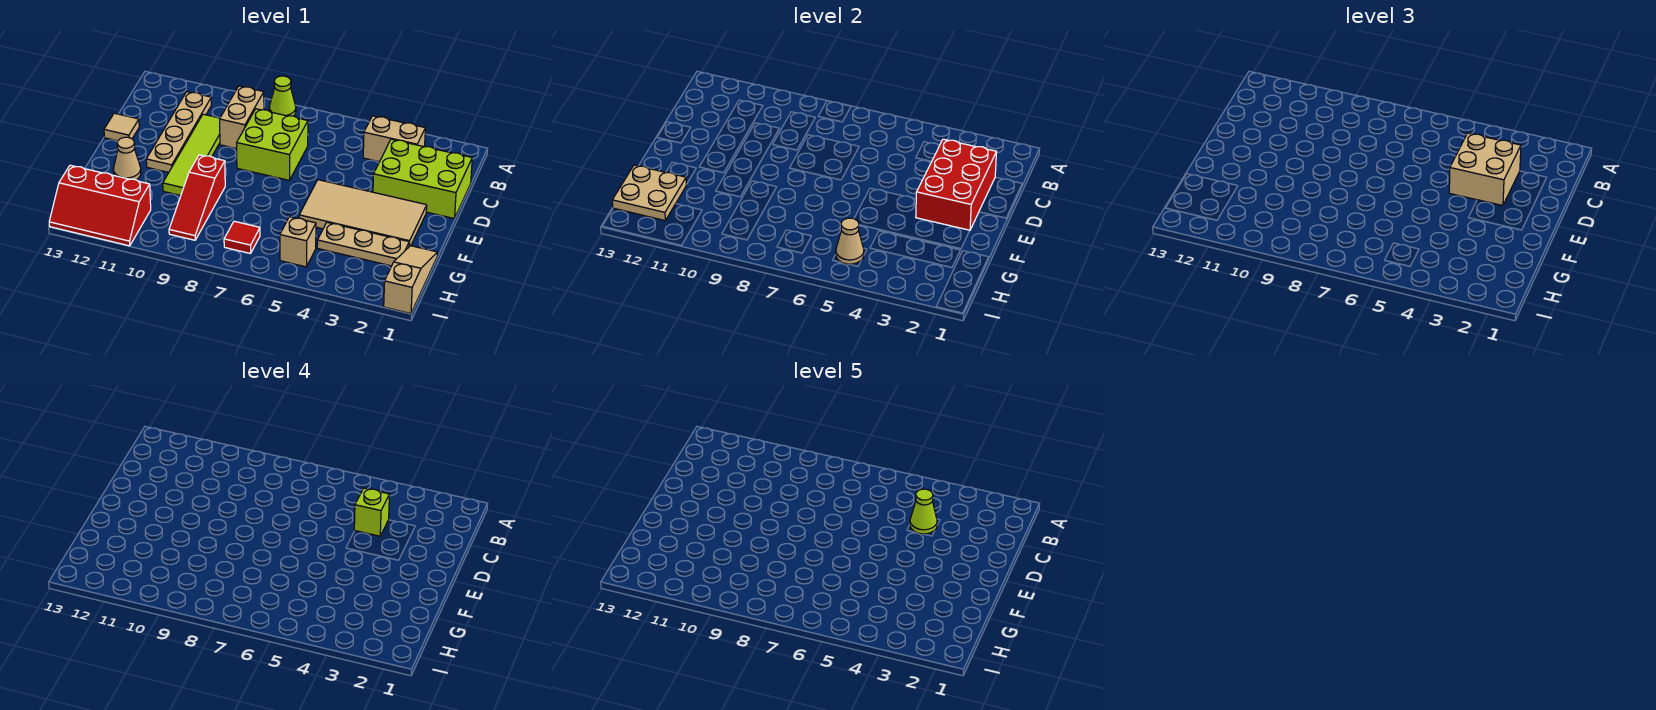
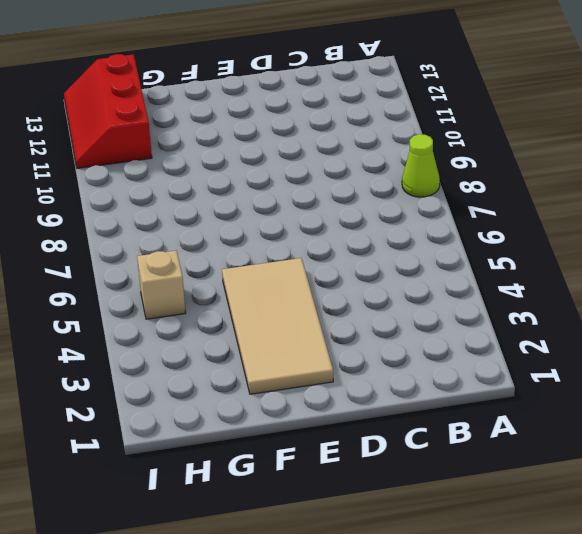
none -> tan brick B3:B4 level 1
none -> tan brick B9:C9 level 1
none -> tan plate B11:E11 level 1

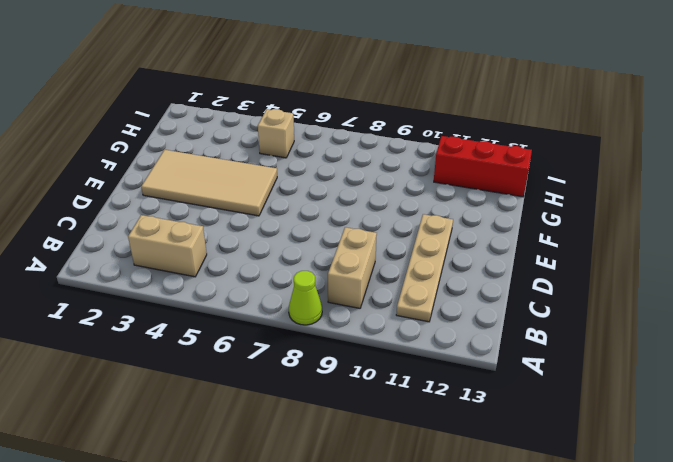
none -> lime brick C1:D3 level 1
none -> lime brick C7:D8 level 1
none -> lime tile C10:F10 level 1

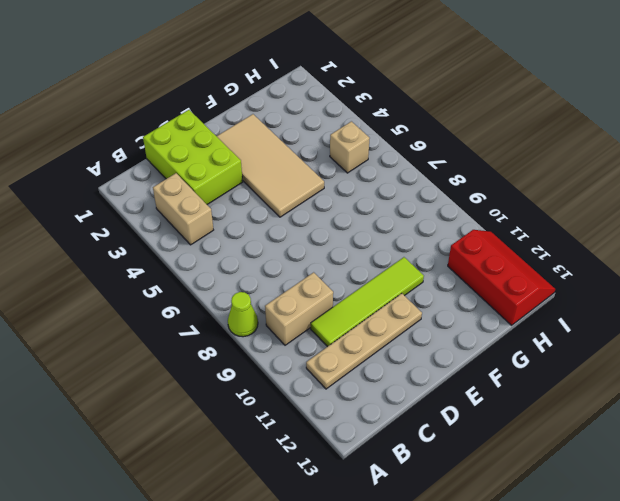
none -> lime brick C7:D8 level 1
none -> tan tile D13 level 1
none -> red slope F9:H9 level 1 top F

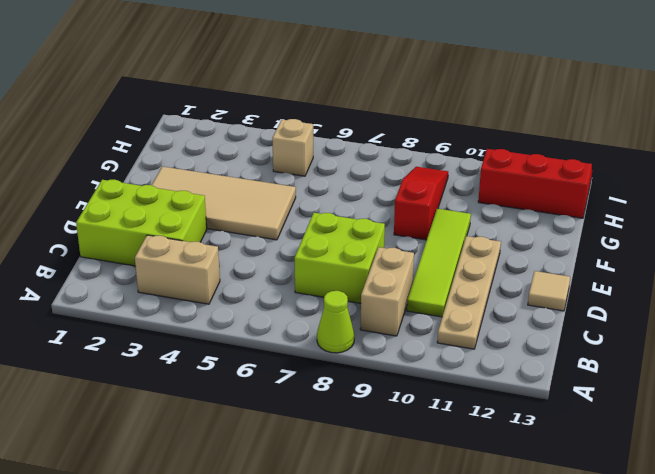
none -> tan cone F12 level 1
none -> tan slope G1:I1 level 1 top I
none -> tan plate G2:G4 level 1

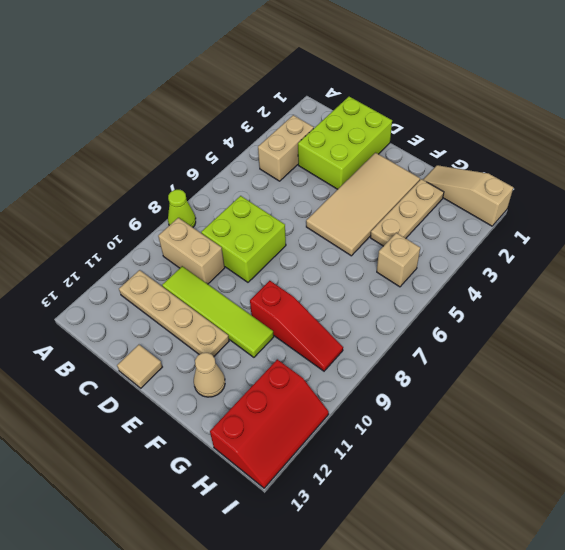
none -> red tile H7 level 1
none -> red brick C2:E3 level 2
none -> tan plate G12:H13 level 2

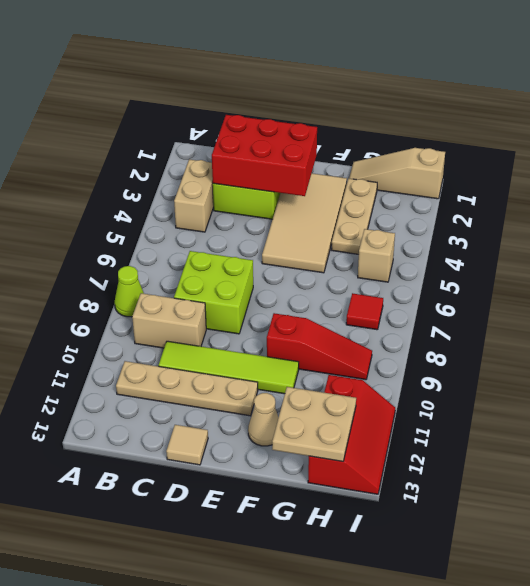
none -> tan cone H5 level 2
none -> tan brick C3:D4 level 3
none -> lime brick C4 level 4

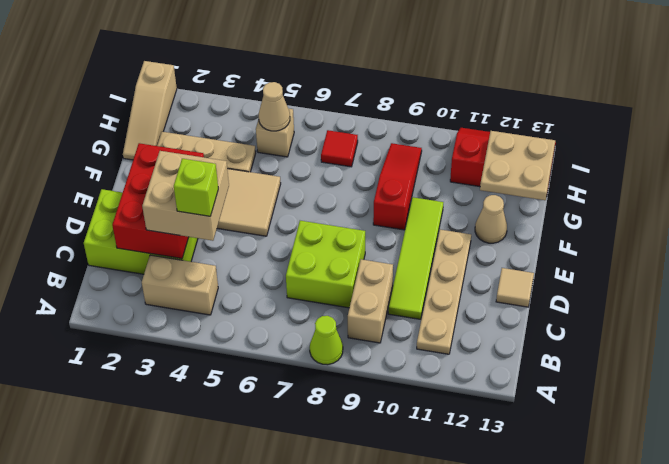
none -> lime cone C4 level 5

